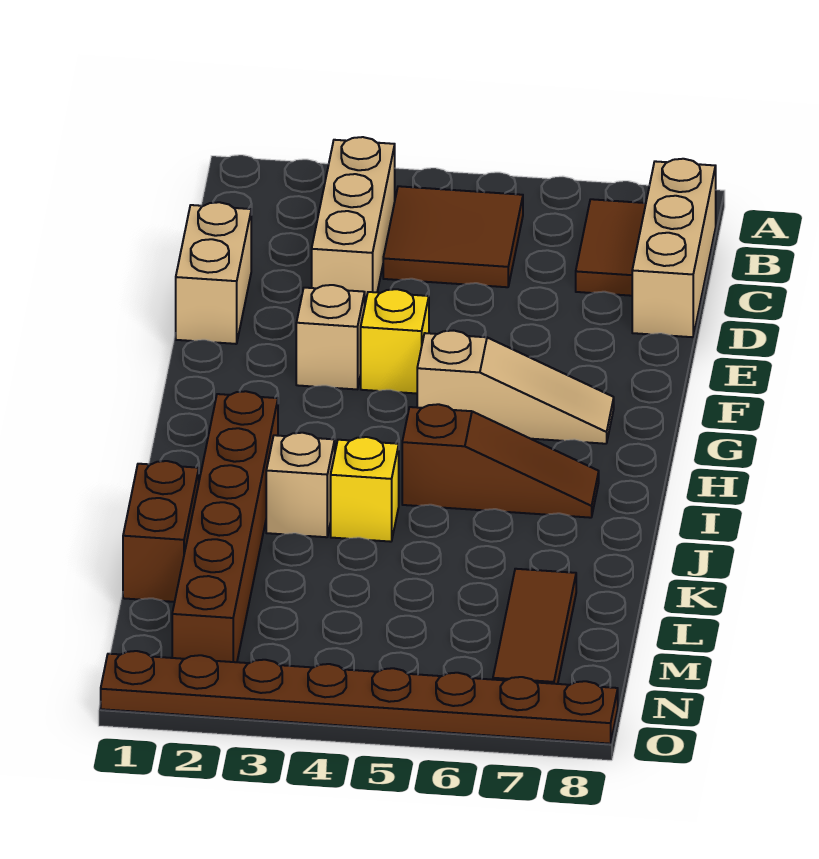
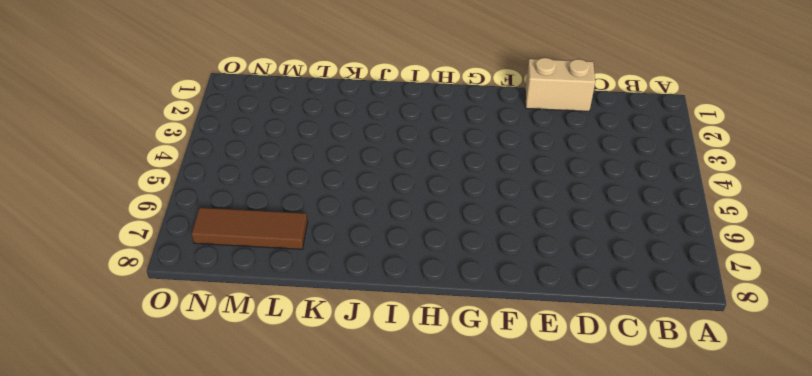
none -> tan brick B3:D3 level 1
none -> brown tile B4:C5 level 1
none -> brown tile B7:C7 level 1

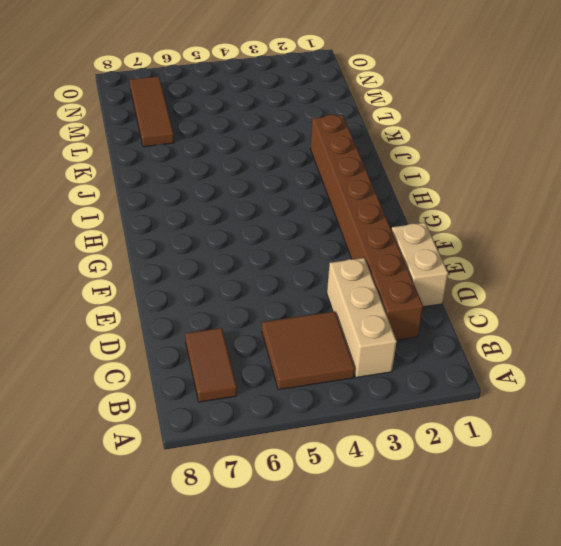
brown brick C2:J2 level 1 -> brown brick I2:N2 level 1
none -> tan brick B8:D8 level 1
none -> tan brick F3 level 1
none -> yellow brick F4 level 1

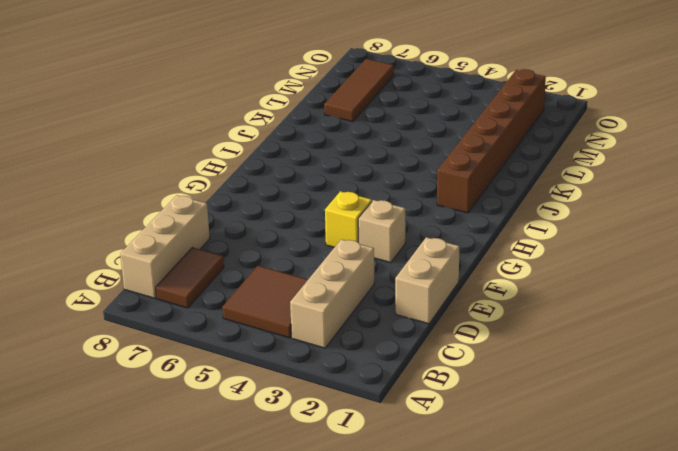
none -> tan slope G5:G7 level 1 top 5
none -> brown slope I5:I7 level 1 top 5
none -> tan brick J3 level 1

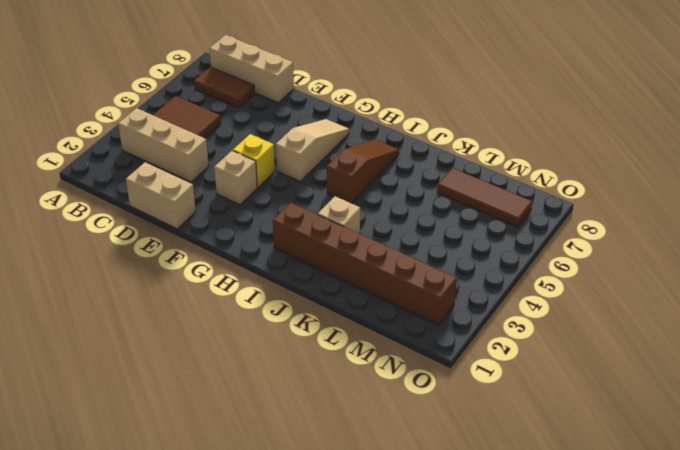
none -> yellow brick J4 level 1
none -> brown brick K1:L1 level 1
none -> brown plate O1:O8 level 1

